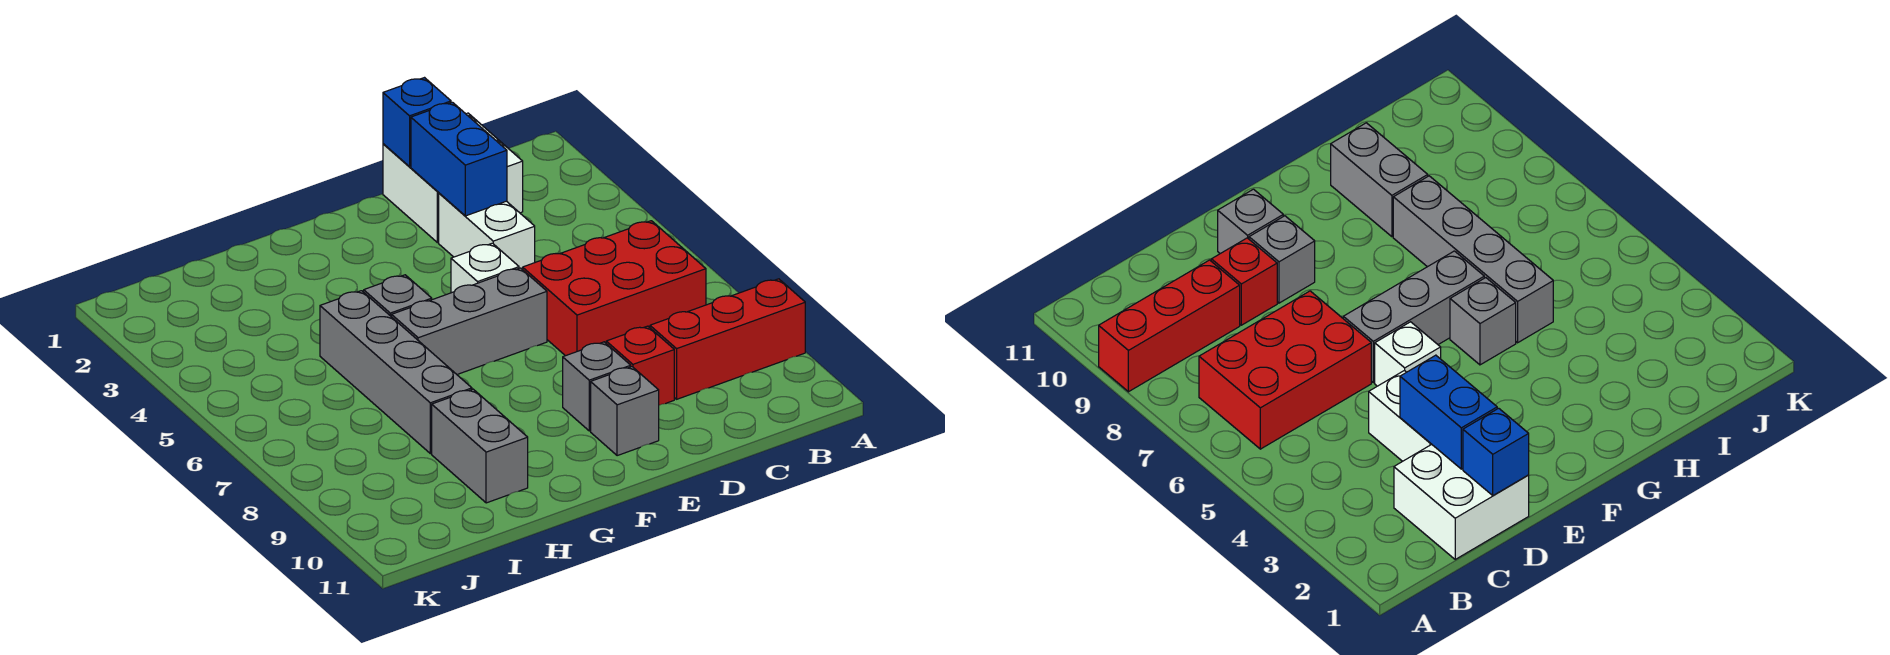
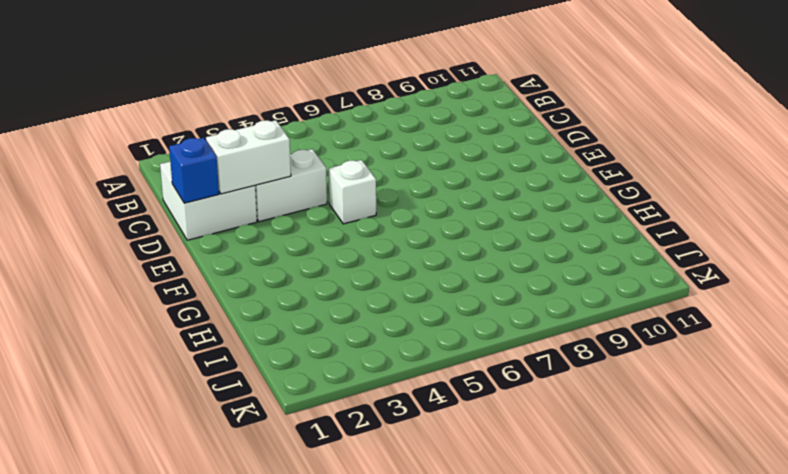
white brick D2:D3 level 2 -> blue brick D2:D3 level 2
none -> red brick A9:C9 level 1
none -> red brick B6:D7 level 1
none -> red brick D9 level 1

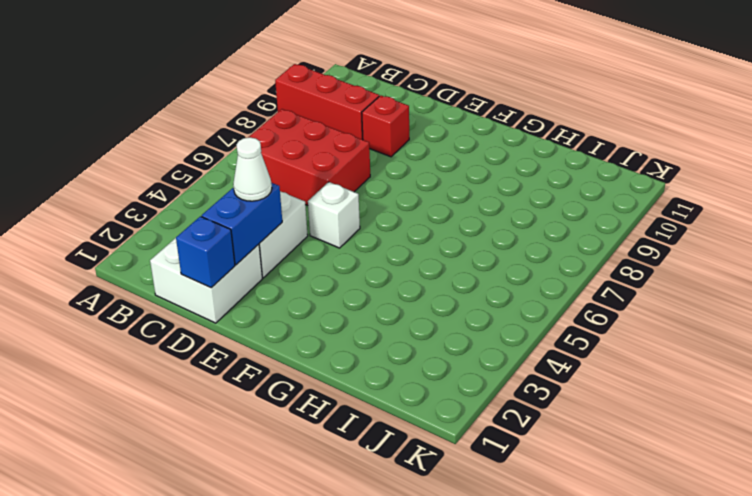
white cone D3 level 3 -> none
none -> grey brick E6:G6 level 1
none -> grey brick E9 level 1
none -> grey brick E10 level 1

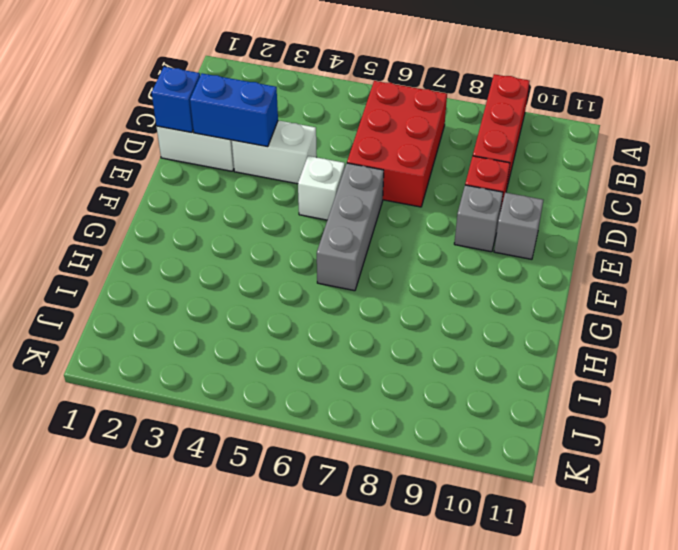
none -> grey brick G5 level 1
none -> grey brick H5:H8 level 1
none -> grey brick H9:H10 level 1

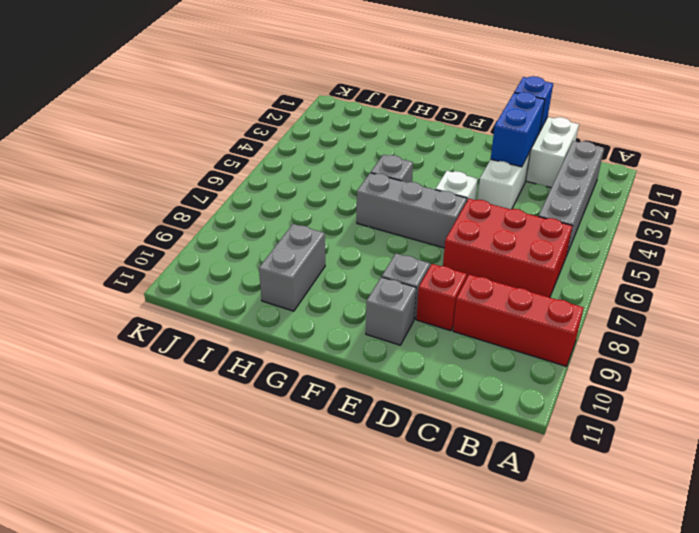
grey brick B2:B5 level 1 -> grey brick H5:H8 level 1

